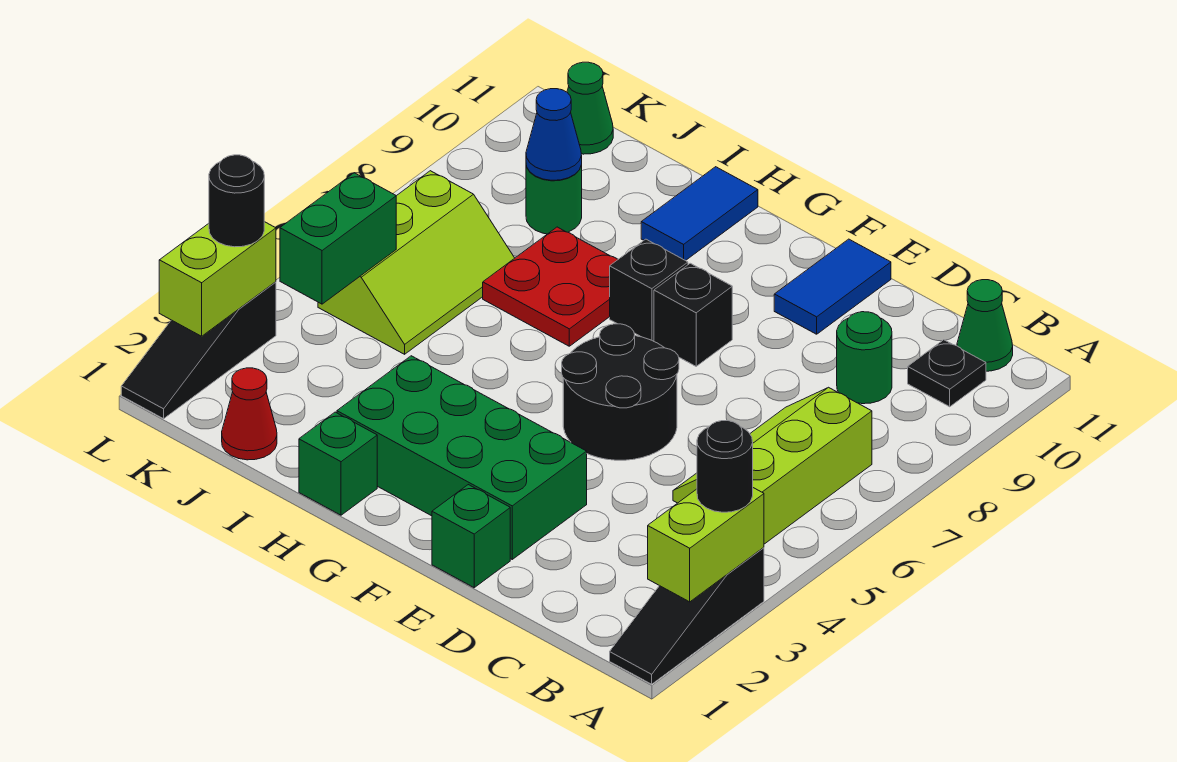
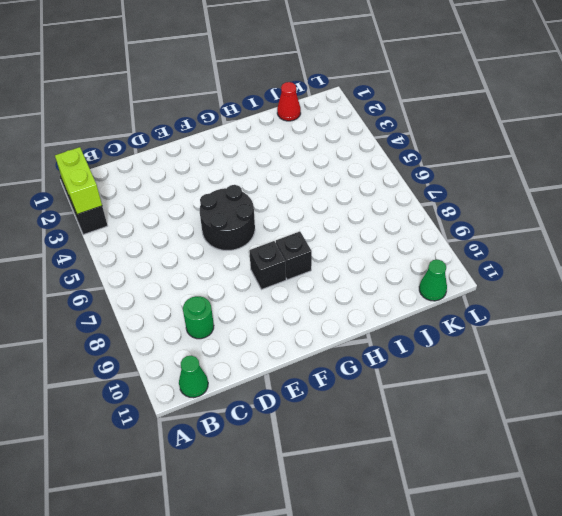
none -> lime slope B5:C7 level 1 top B
none -> black plate B10 level 1
none -> green brick E1 level 1

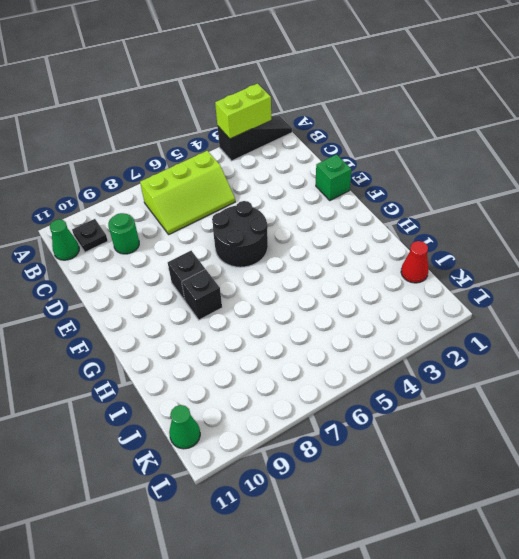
none -> green brick E2:H3 level 1
none -> blue tile E10:E11 level 1
none -> green brick H1 level 1

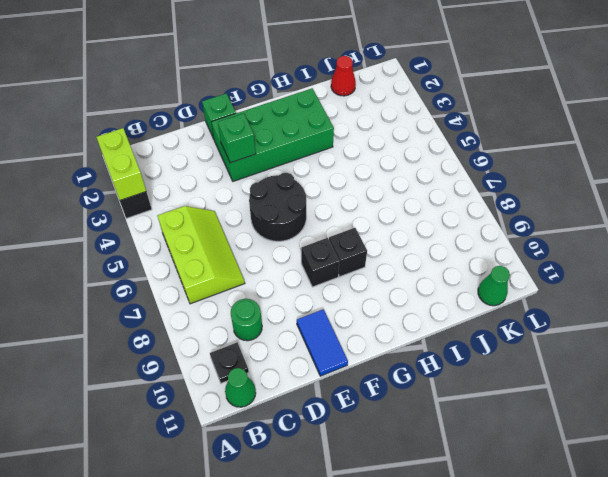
green brick E3 level 2 -> green brick H1 level 1
none -> red plate H7:I8 level 1
none -> blue tile H10:H11 level 1
none -> lime slope J5:K7 level 1 top K

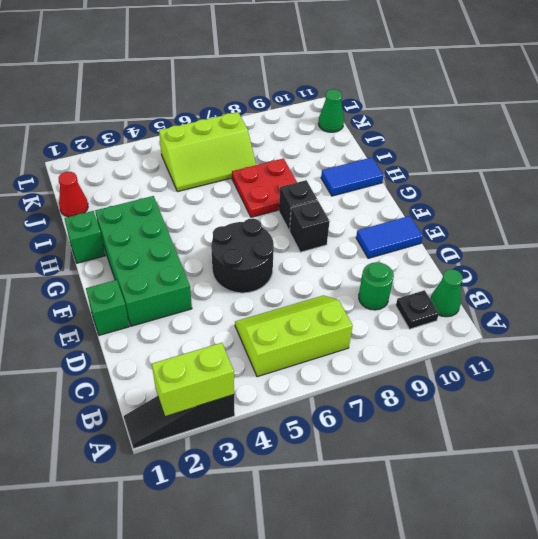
none -> green round brick J9 level 1
none -> black slope L1:L3 level 1 top 3
none -> blue cone J9 level 2

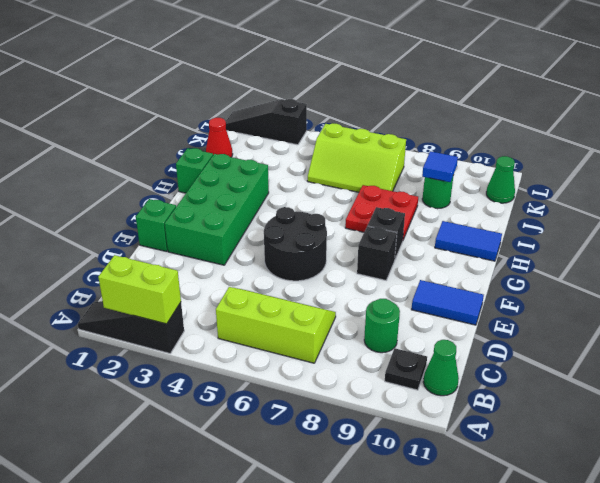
blue tile J9 level 2 -> blue cone J9 level 2
none -> green brick K4:K5 level 2
none -> lime brick L2:L3 level 2
none -> black round brick A3 level 3

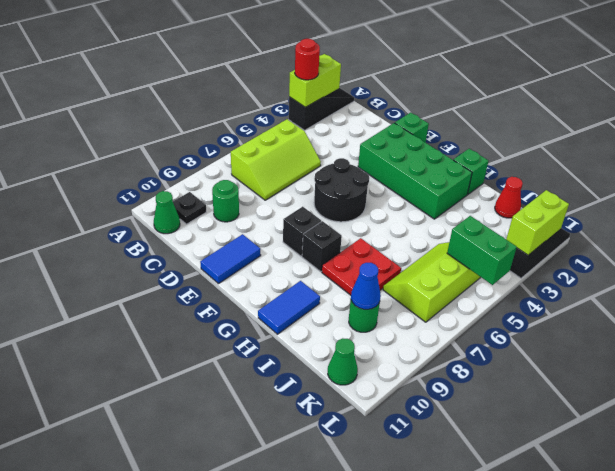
red round brick A3 level 3 -> black round brick A3 level 3
green brick K5:L5 level 2 -> green brick K4:K5 level 2
none -> black round brick L3 level 3

